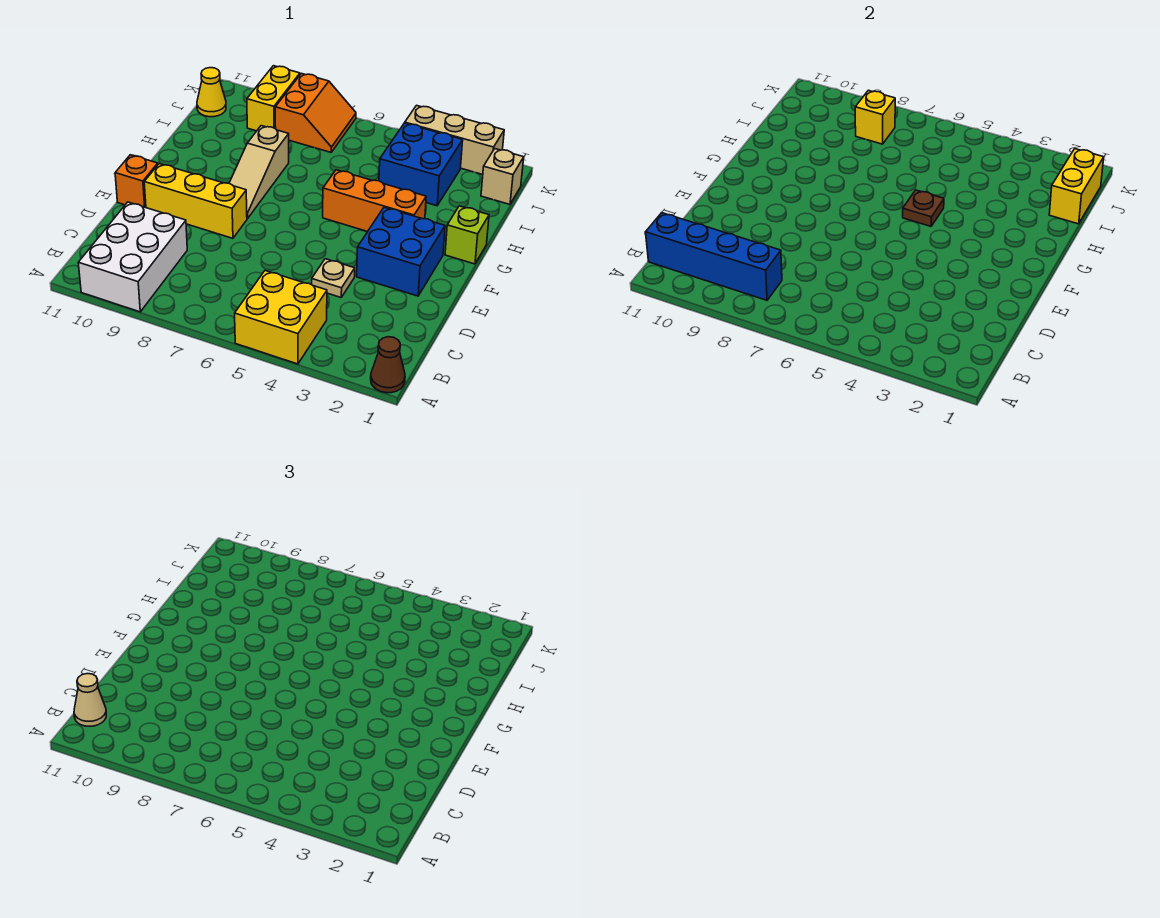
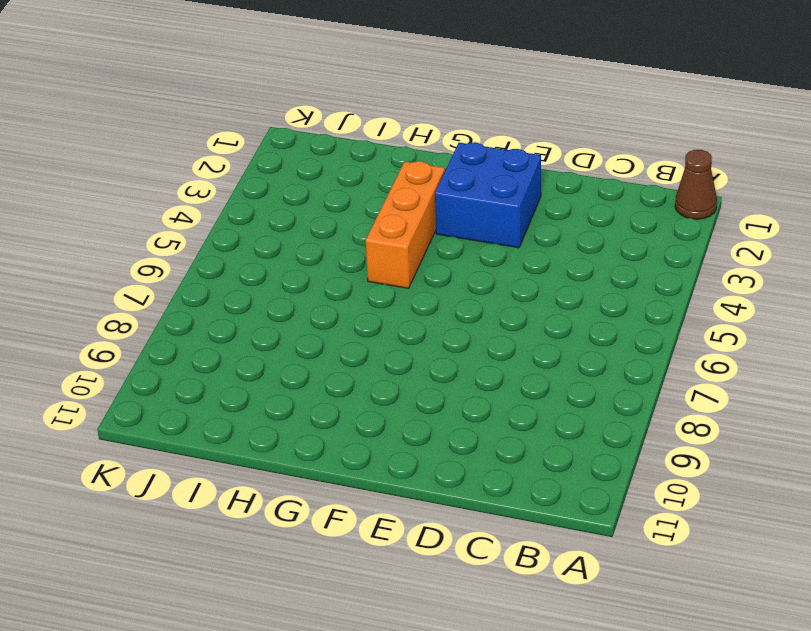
none -> yellow brick A4:B5 level 1
none -> white brick A9:C10 level 1
none -> tan plate D4 level 1

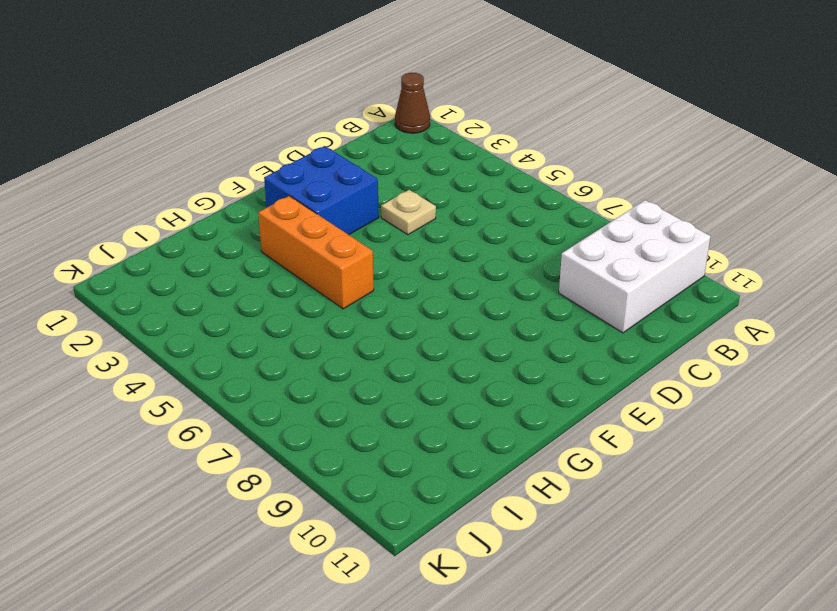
none -> yellow brick A4:B5 level 1
none -> yellow brick E8:E10 level 1
none -> orange brick E11 level 1

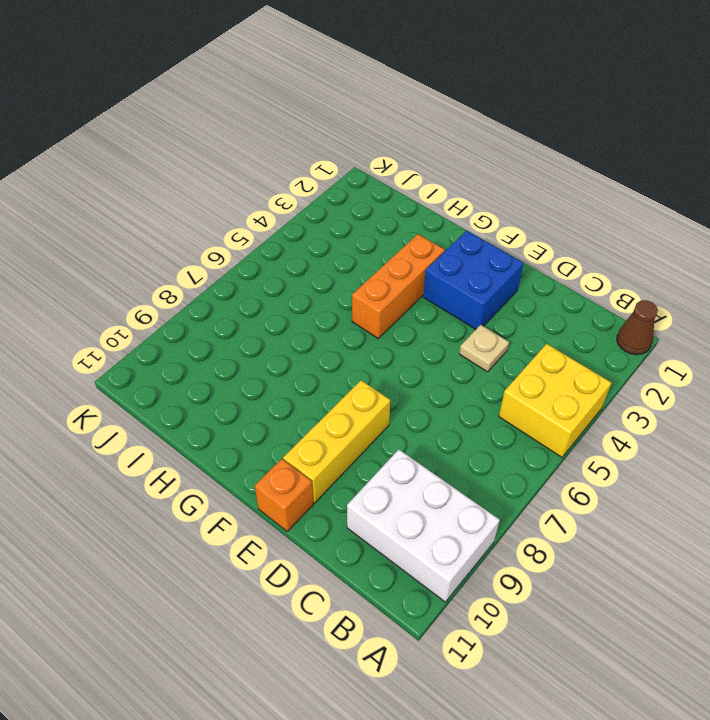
none -> tan slope F8:H8 level 1 top H
none -> lime brick G1 level 1
none -> blue brick I3:J4 level 1

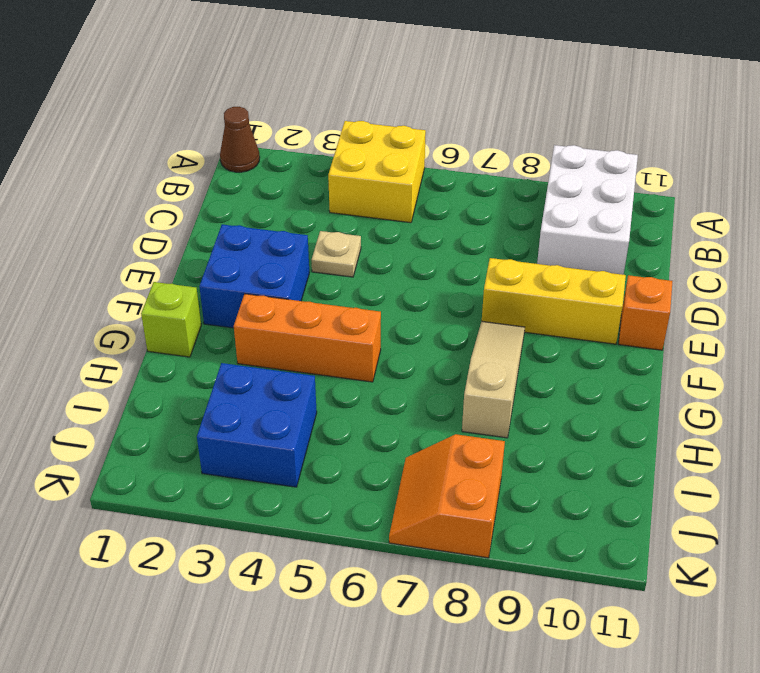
none -> tan brick J1 level 1
none -> yellow brick J9:K9 level 1
none -> yellow cone J11 level 1

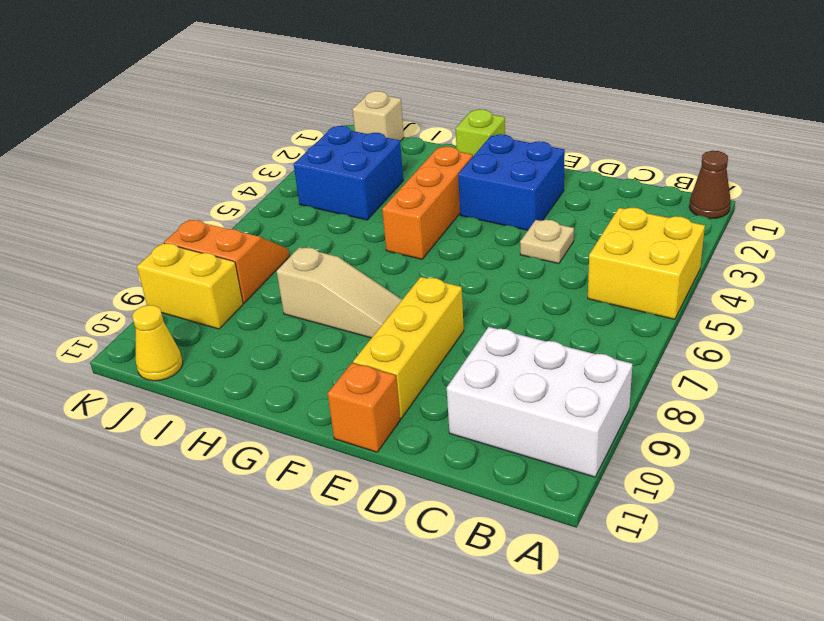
none -> tan brick K2:K4 level 1
none -> blue brick B8:B11 level 2
none -> brown plate G5 level 2

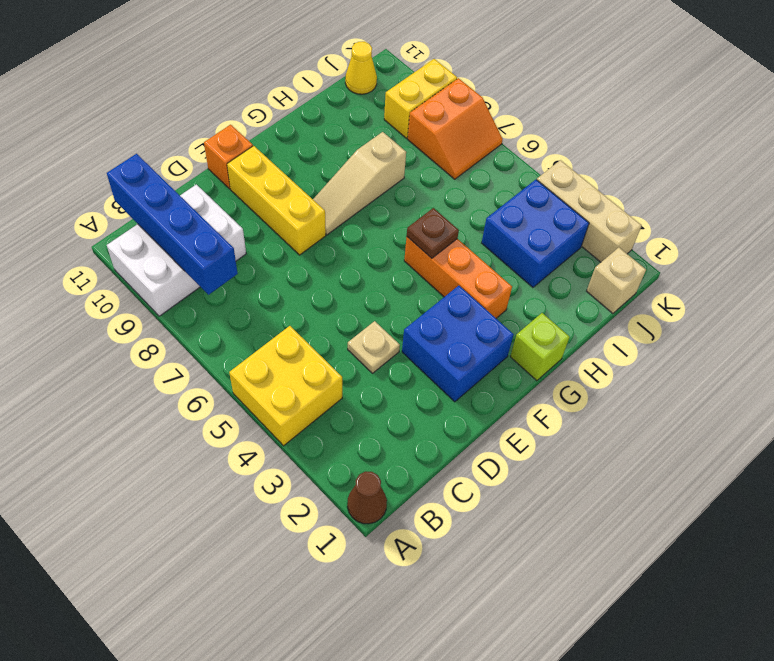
none -> yellow brick I1:J1 level 2
none -> yellow brick J8 level 2
none -> tan cone B11 level 3

